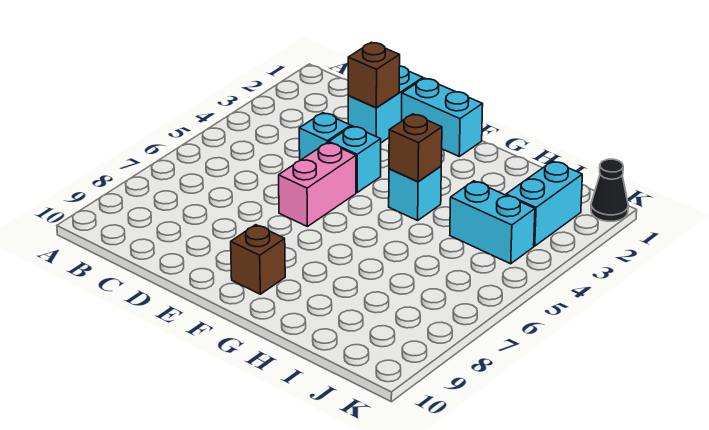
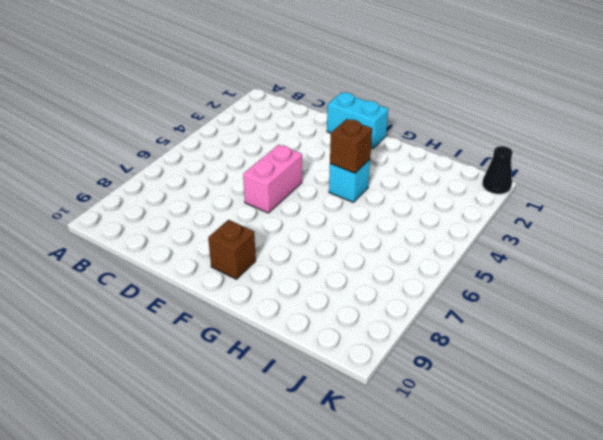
none -> cyan brick D1:D2 level 1
none -> cyan brick D4 level 1
none -> cyan brick E4 level 1

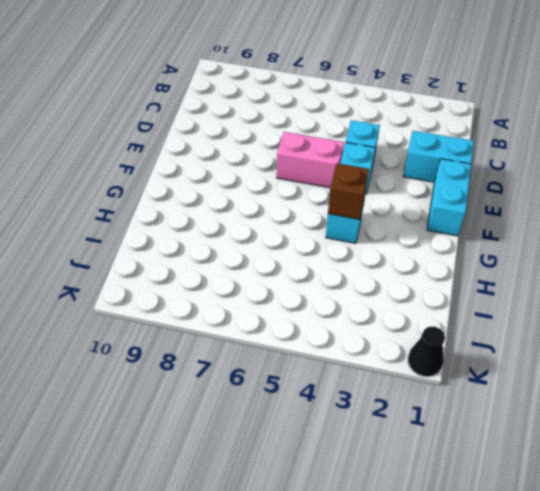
none -> brown brick F9 level 1
none -> cyan brick I4:J4 level 1
none -> cyan brick J2:J3 level 1

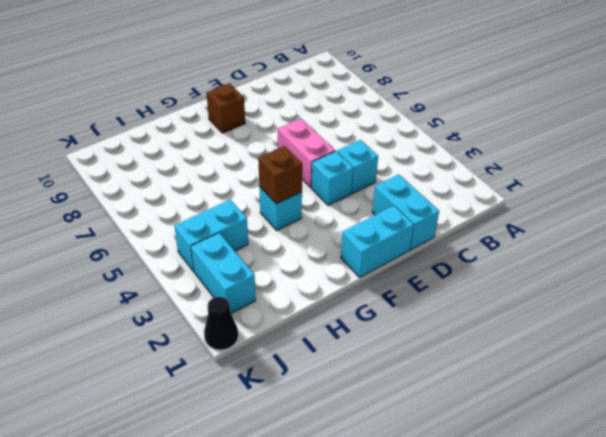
none -> brown brick D2 level 2

